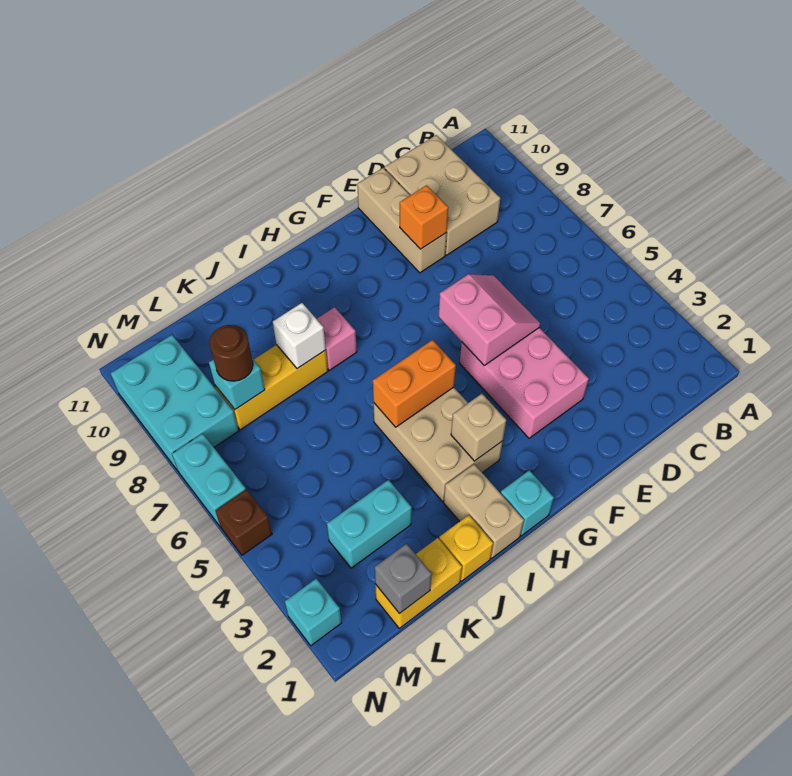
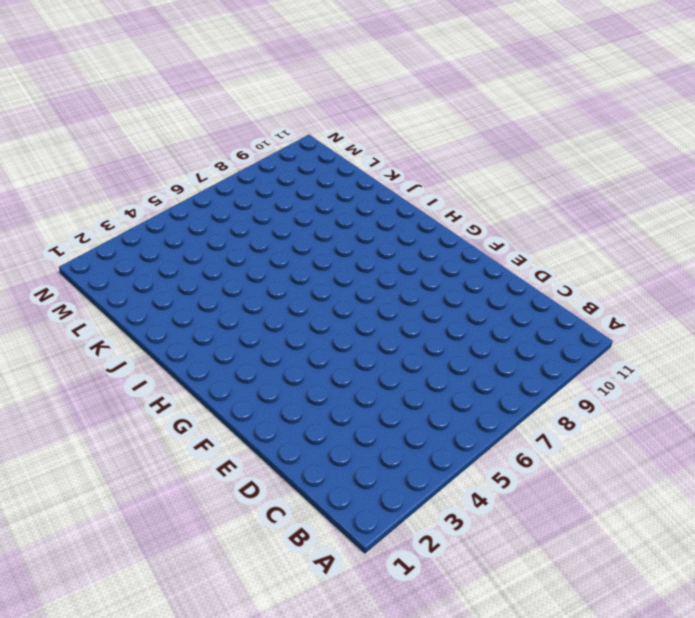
none -> tan brick C9:D11 level 1
none -> pink brick E3:F5 level 1
none -> tan brick E9:E11 level 1

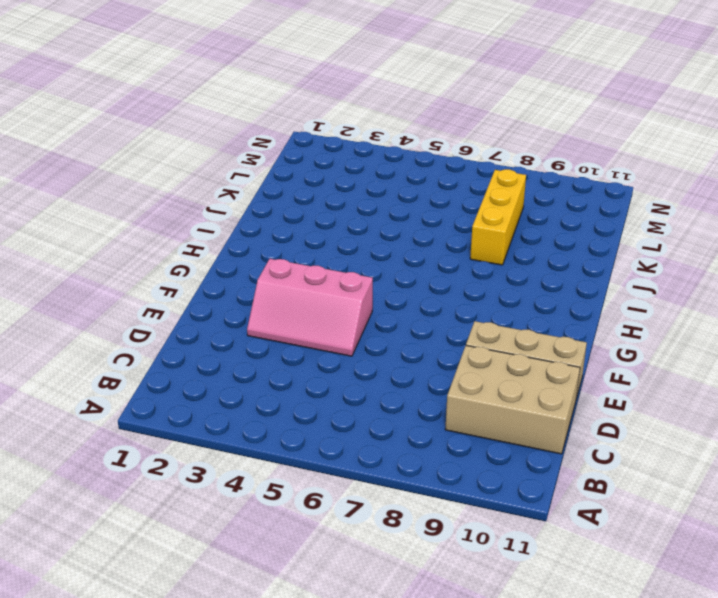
pink slope E3:F5 level 1 top F -> pink brick E3:F5 level 1
none -> cyan brick H1 level 1
none -> tan brick H3:I5 level 1
none -> tan brick I1:I2 level 1

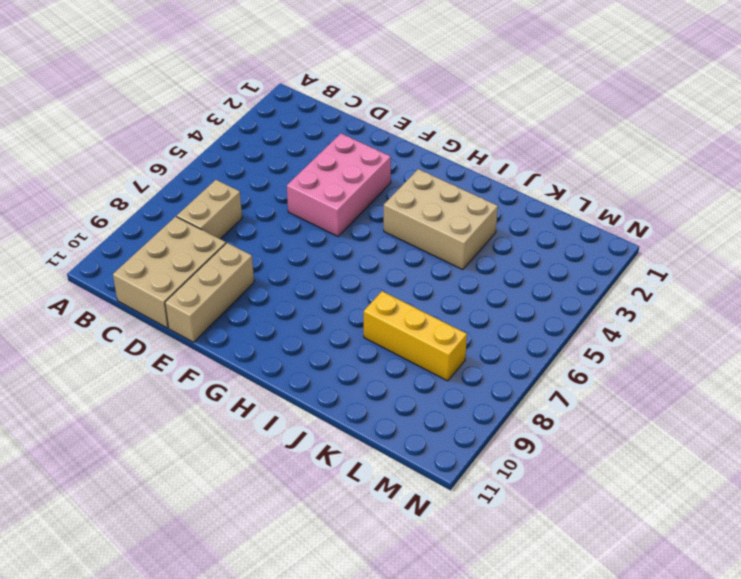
tan brick C7:C8 level 1 -> tan brick I1:I2 level 1
tan brick H3:J4 level 1 -> tan brick H3:I5 level 1
none -> cyan brick H1 level 1
none -> pink brick I8 level 1
none -> yellow brick J1 level 1

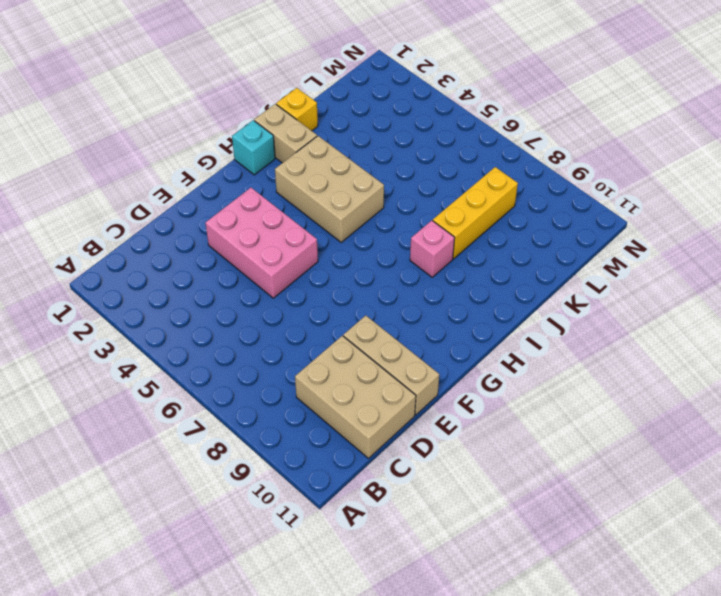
none -> yellow brick K1:L1 level 1
none -> cyan brick K3:L3 level 1
none -> cyan brick M8:N10 level 1

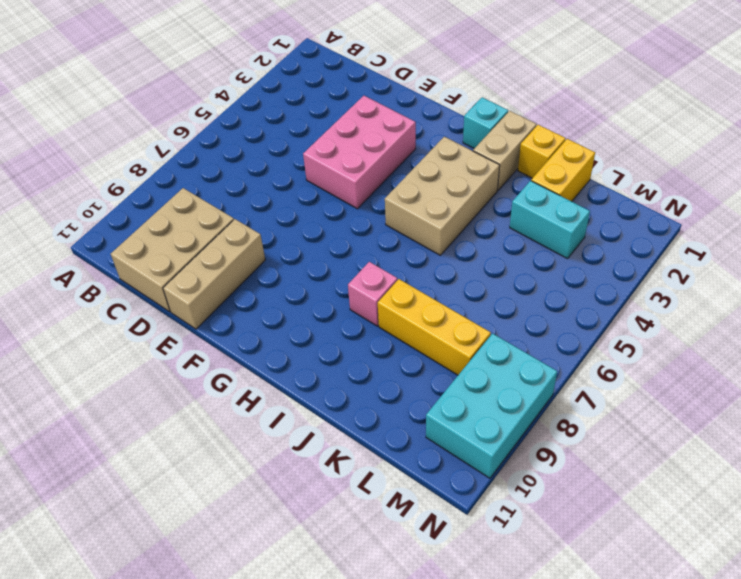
yellow brick K1:K2 level 1 -> yellow brick K1:L1 level 1
none -> cyan brick N2 level 1
none -> brown brick N5 level 1
none -> cyan brick N6:N7 level 1

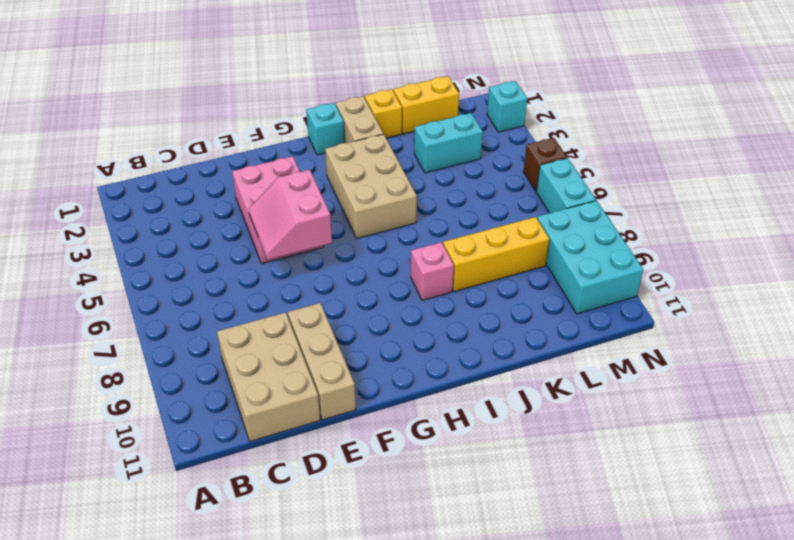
none -> orange brick E9 level 2
none -> tan brick H3 level 2
none -> orange brick H5:I5 level 2

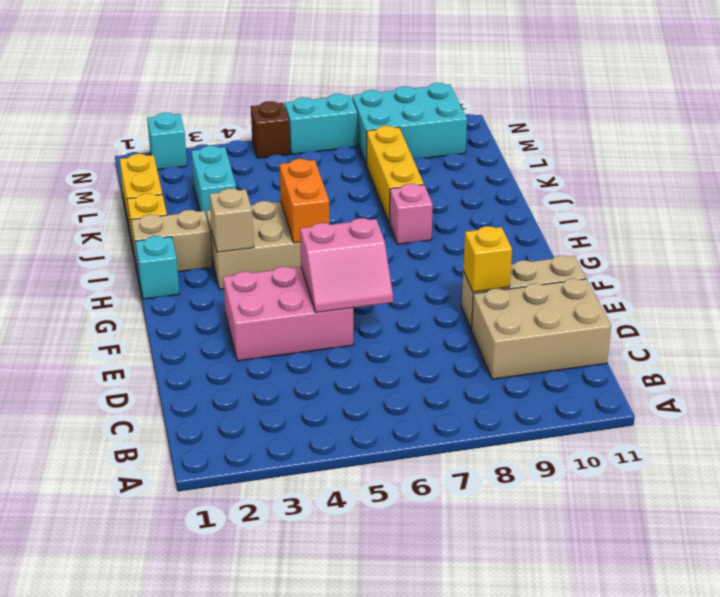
yellow brick E9 level 2 -> orange brick E9 level 2
none -> white brick J8 level 2
none -> grey brick L1 level 2
none -> cyan brick L8 level 2

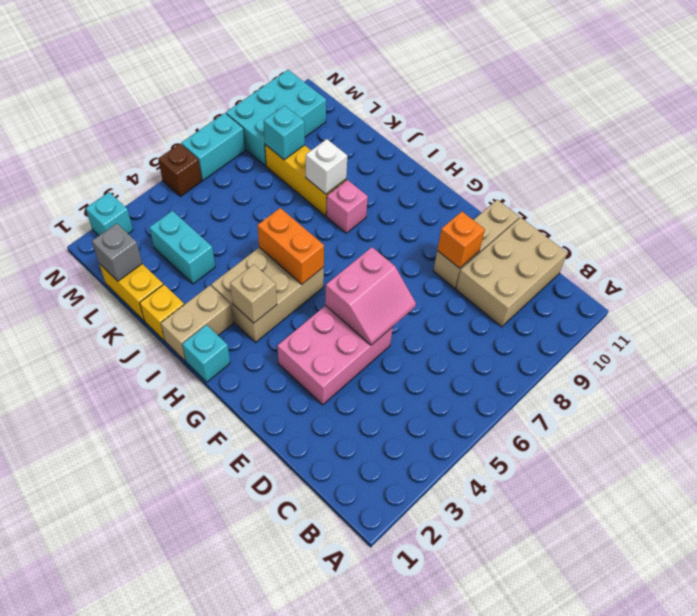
none -> brown round brick L8 level 3

